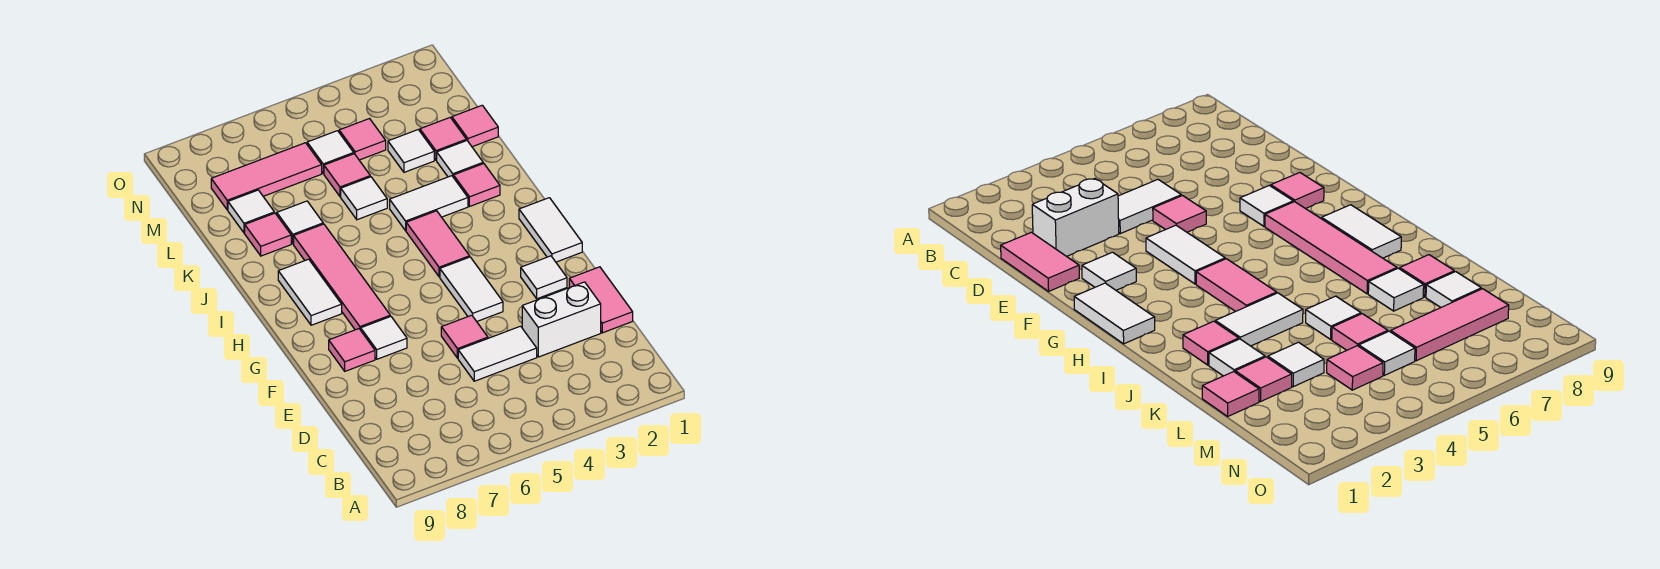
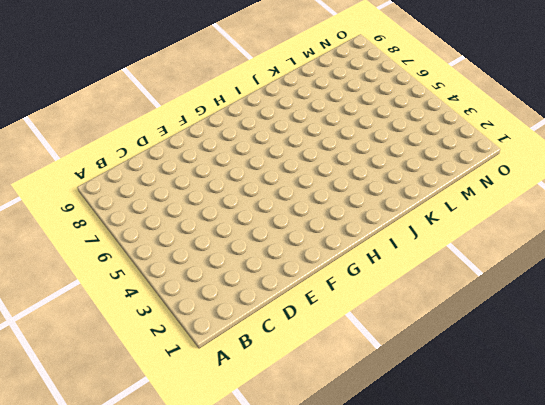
none -> pink tile D1:E1 level 1
none -> white brick D2:D3 level 1
none -> white tile D4:D5 level 1

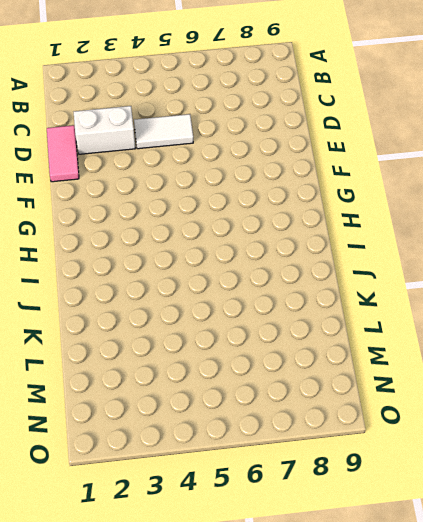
none -> pink tile E5 level 1
none -> white tile F2 level 1
none -> white tile F4:G4 level 1

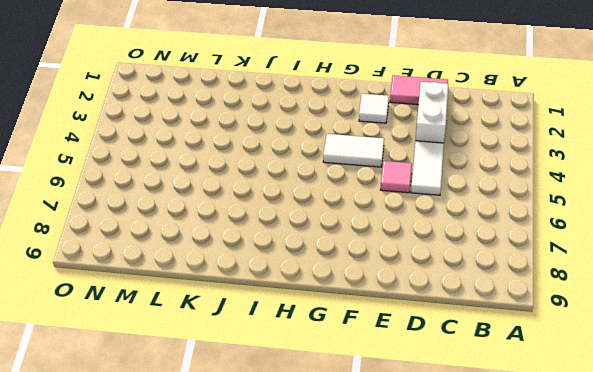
none -> white tile F7 level 1
none -> pink tile F8 level 1
none -> white tile G1:H1 level 1

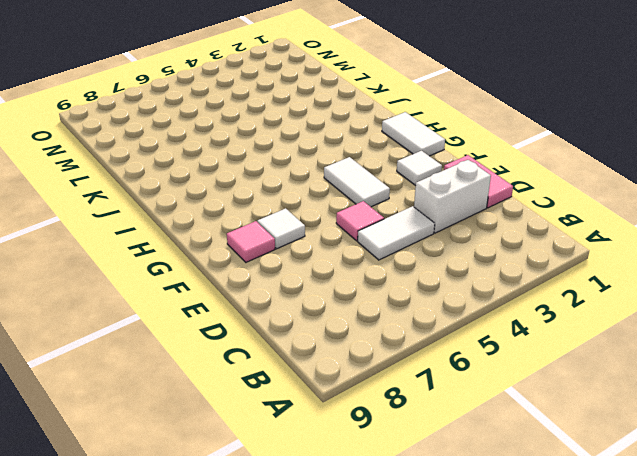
none -> pink tile G7:J7 level 1
none -> pink tile H4:I4 level 1
none -> white tile H8:I8 level 1

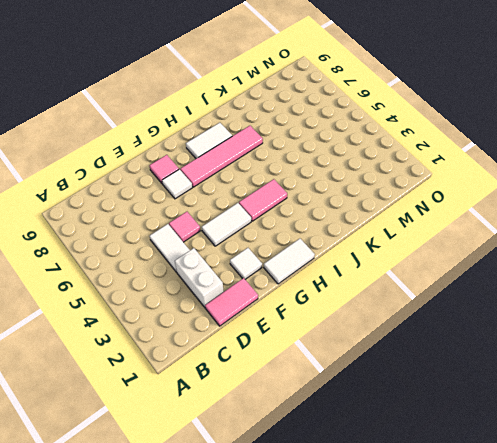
none -> pink tile J2 level 1
none -> white tile J3:J4 level 1
none -> white tile K2 level 1

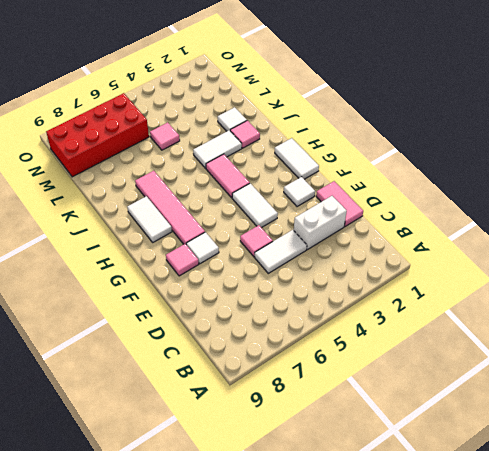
red brick M6:N9 level 1 -> pink tile M6:M8 level 1
none -> white tile K5 level 1
none -> white tile K7 level 1
none -> pink tile K8 level 1

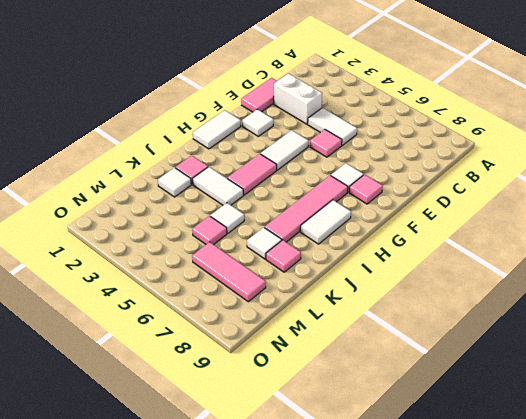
none -> pink tile L1 level 1
none -> pink tile L2 level 1
none -> white tile L3 level 1

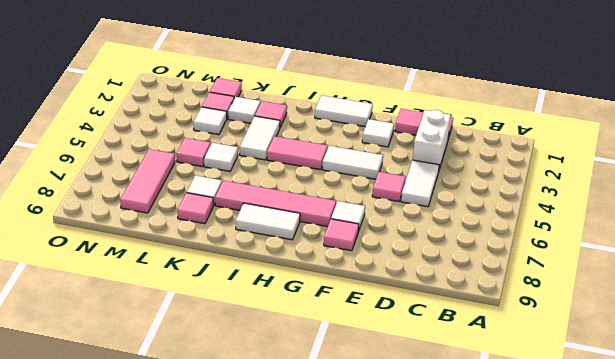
none -> white tile L8 level 1
none -> pink tile M4 level 1
none -> white tile M5 level 1

